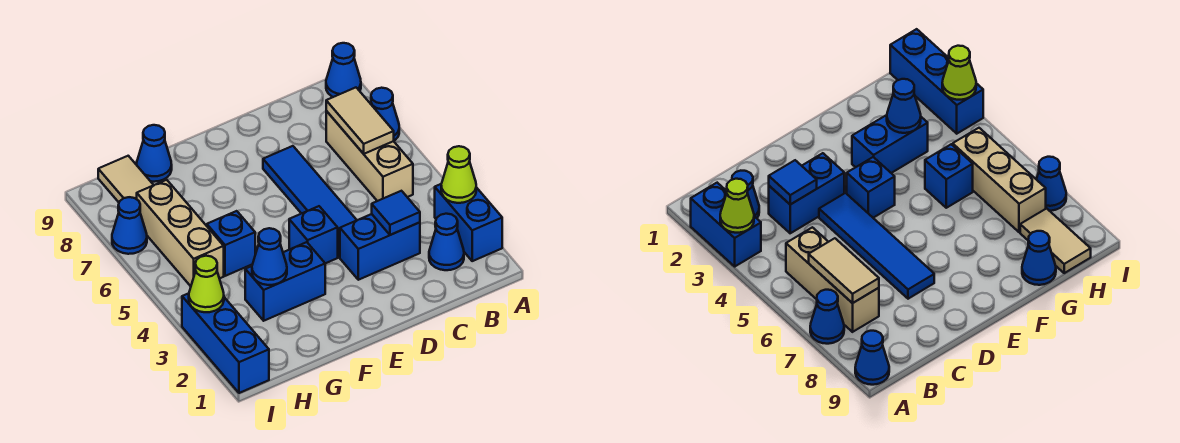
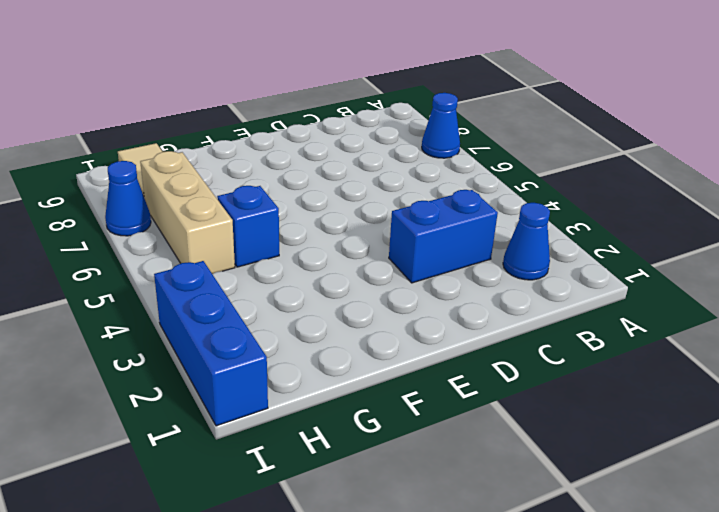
none -> blue brick A2:A3 level 1
none -> blue cone A9 level 1
none -> tan brick B5:B7 level 1

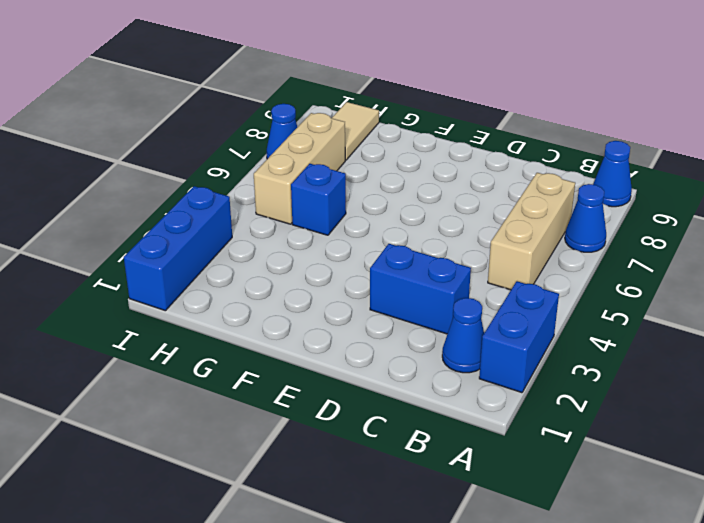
none -> blue tile D4:D7 level 1
none -> blue brick E4 level 1
none -> blue brick F3:G3 level 1

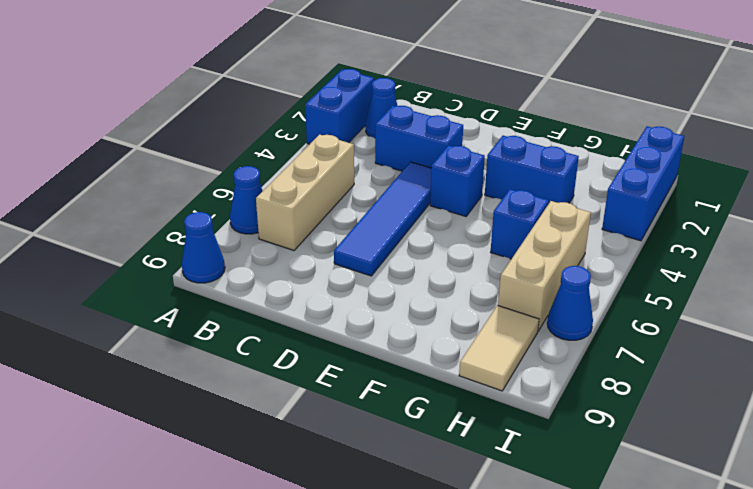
none -> blue cone G9 level 1
none -> lime cone A3 level 2
none -> tan tile B6:B7 level 2

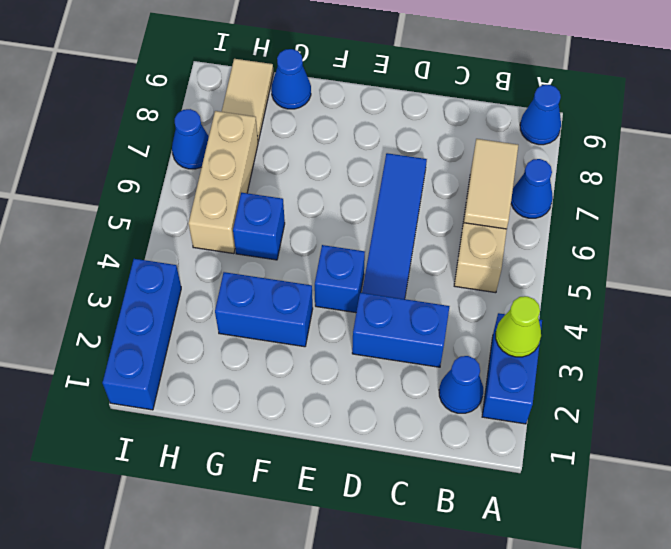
none -> blue tile C3 level 2
none -> blue cone G3 level 2
none -> lime cone I3 level 2

